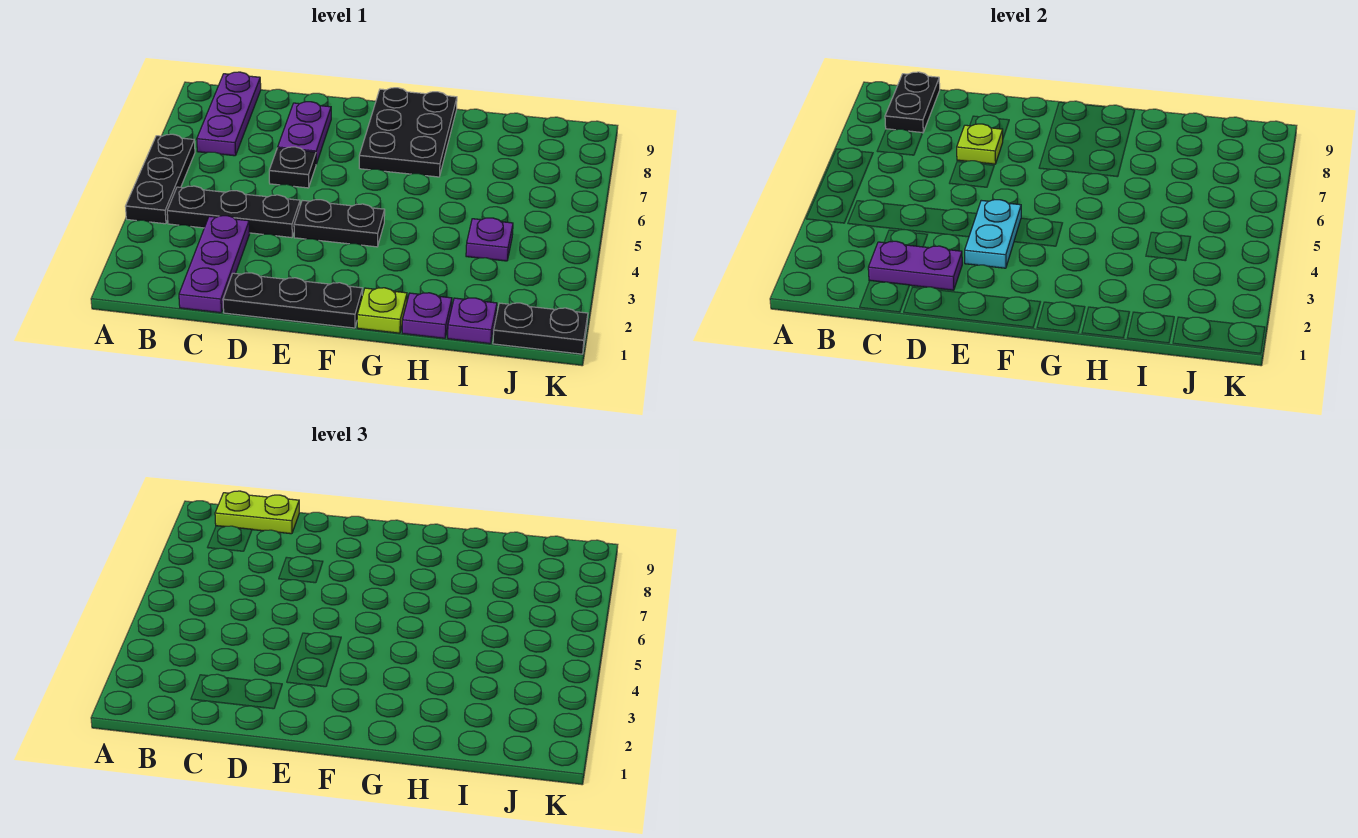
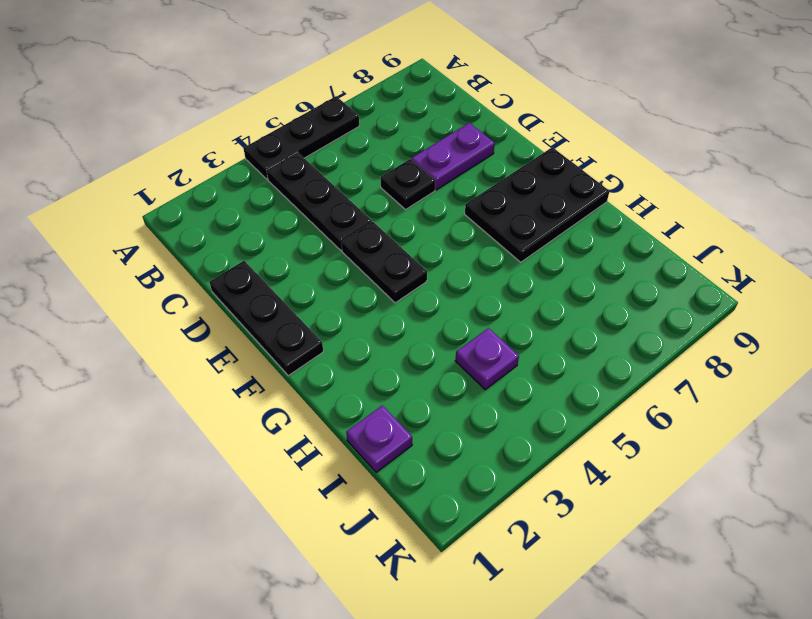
none -> purple plate B7:B9 level 1
none -> purple plate C1:C3 level 1
none -> lime plate G1 level 1

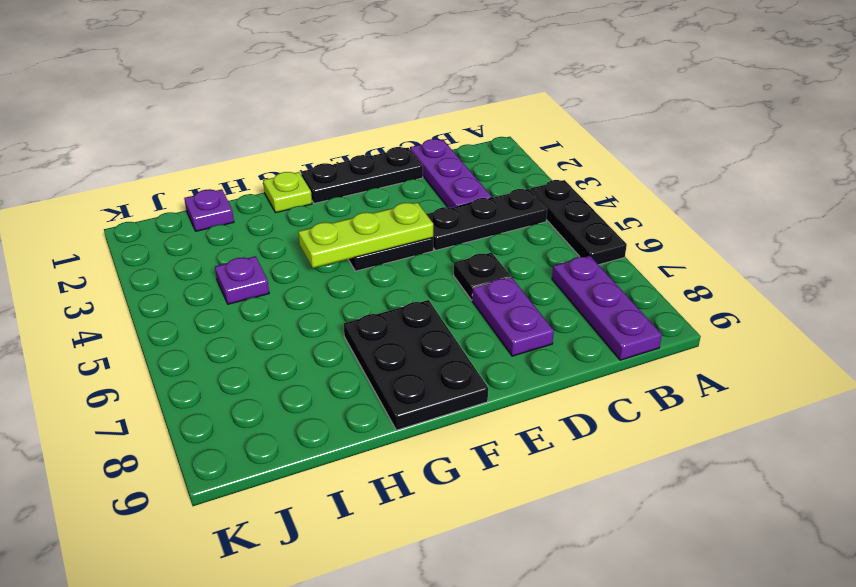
lime plate E4:G4 level 2 -> cyan plate E3:E4 level 2
none -> purple plate H1 level 1
none -> black plate J1:K1 level 1
none -> black plate B8:B9 level 2

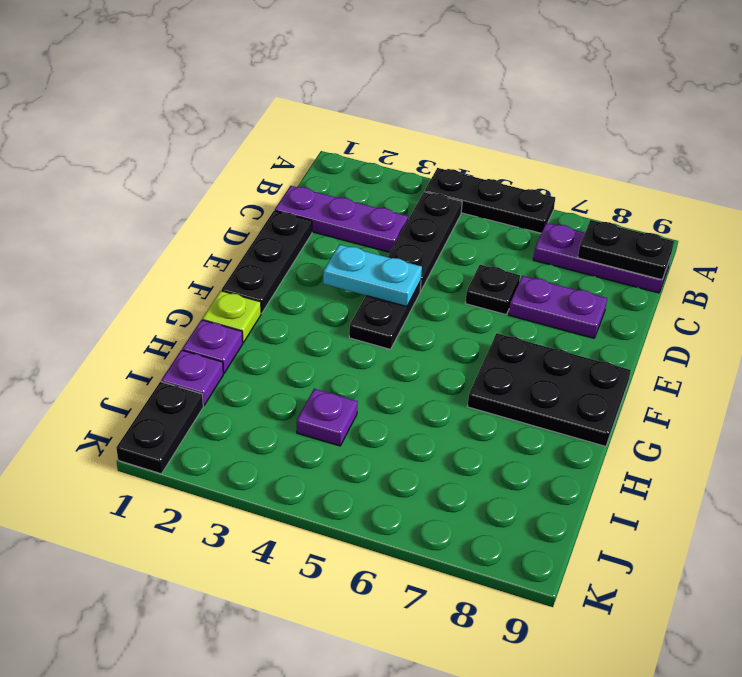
none -> purple plate C2:D2 level 2
none -> lime plate D7 level 2
none -> lime plate B9:C9 level 3

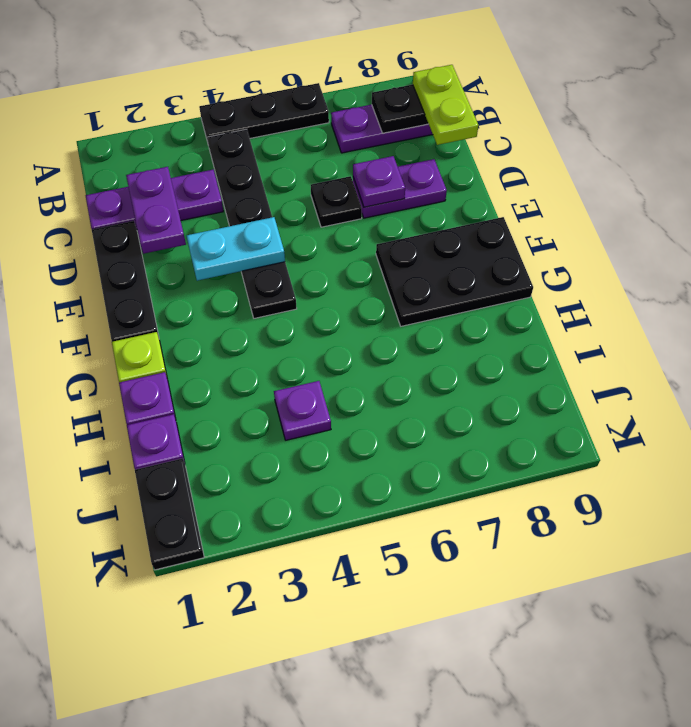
purple plate D7 level 2 -> lime plate D7 level 2

